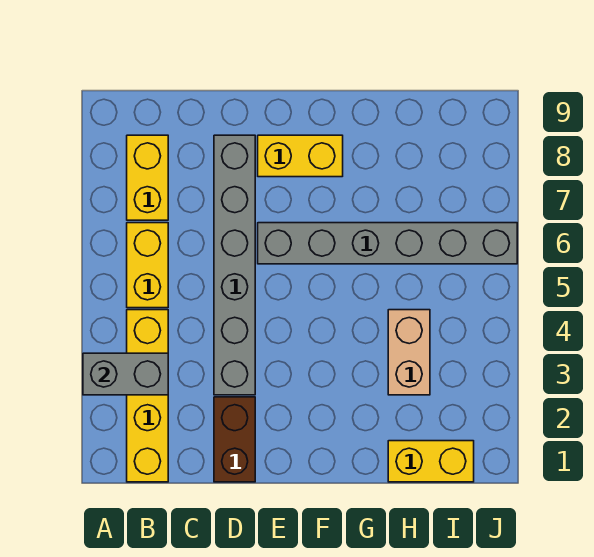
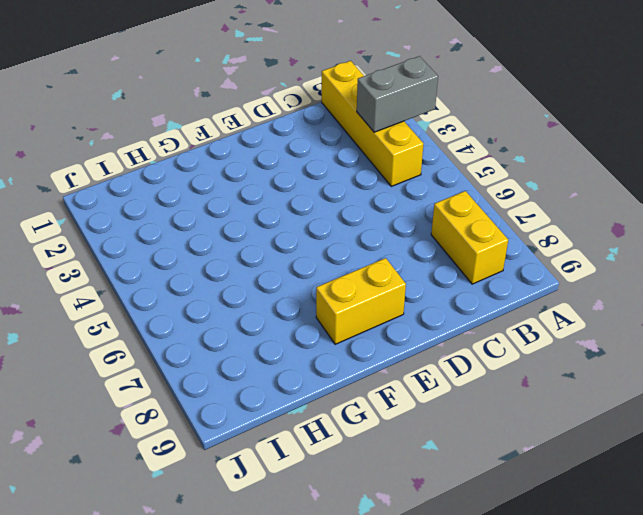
none -> yellow brick B5:B6 level 1
none -> brown brick D1:D2 level 1

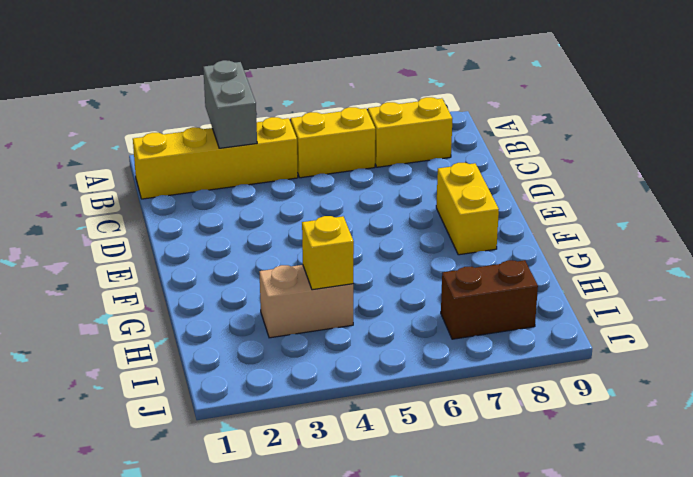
yellow brick H4 level 2 -> none
brown brick I7:I8 level 1 -> brown brick D1:D2 level 1
none -> grey brick D3:D8 level 1
none -> grey brick E6:J6 level 1

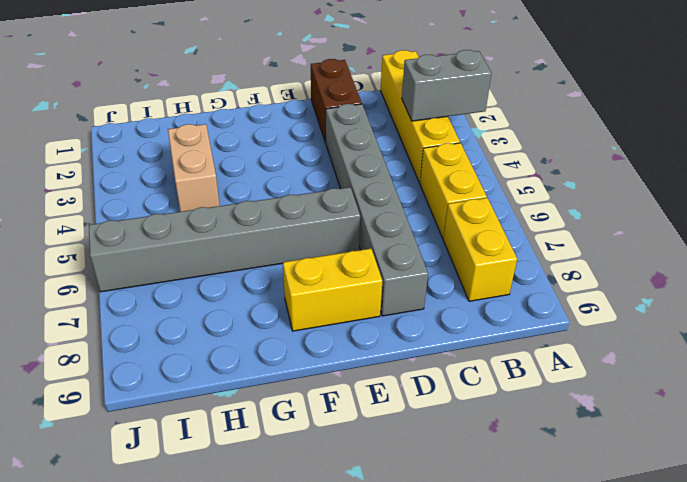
none -> yellow brick H1:I1 level 1

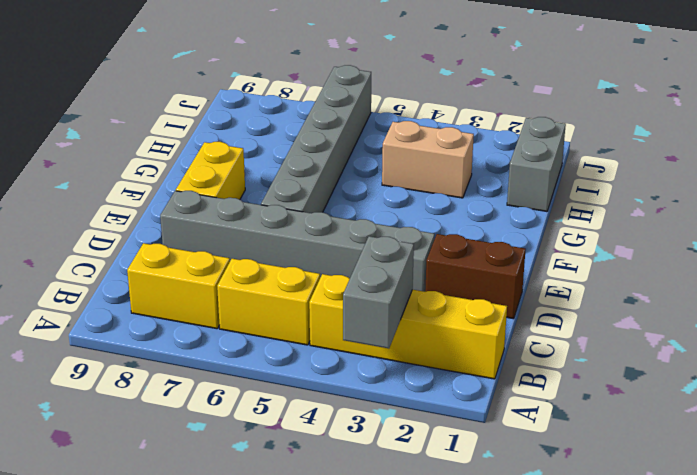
grey brick H1:I1 level 1 -> yellow brick H1:I1 level 1

